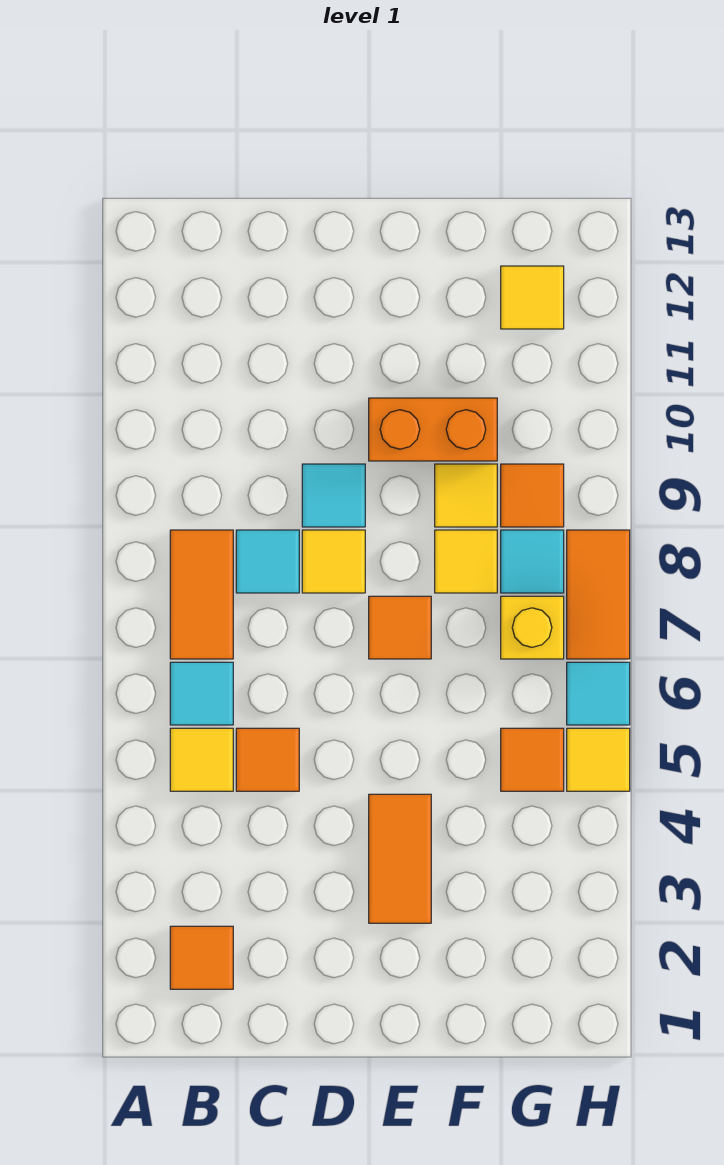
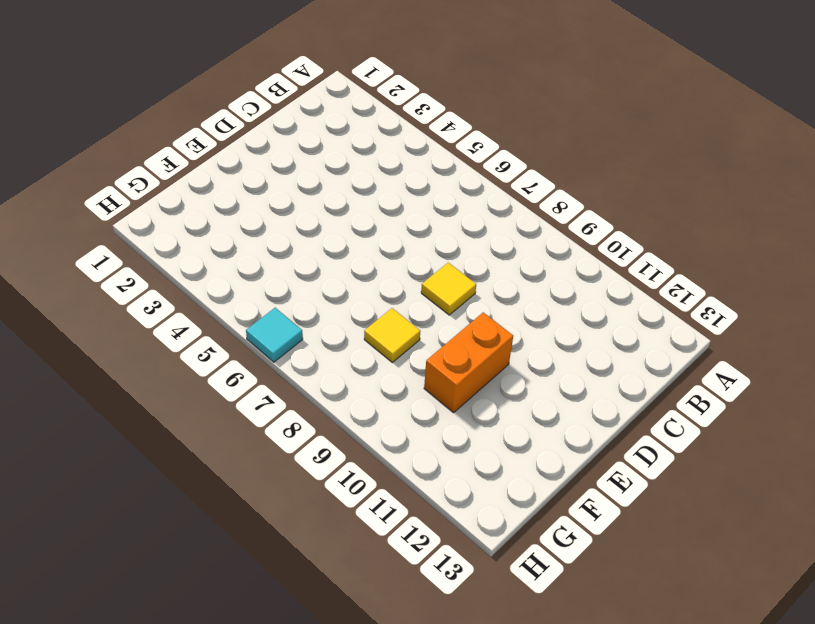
none -> orange tile B2 level 1
none -> yellow tile B5 level 1
none -> cyan tile B6 level 1

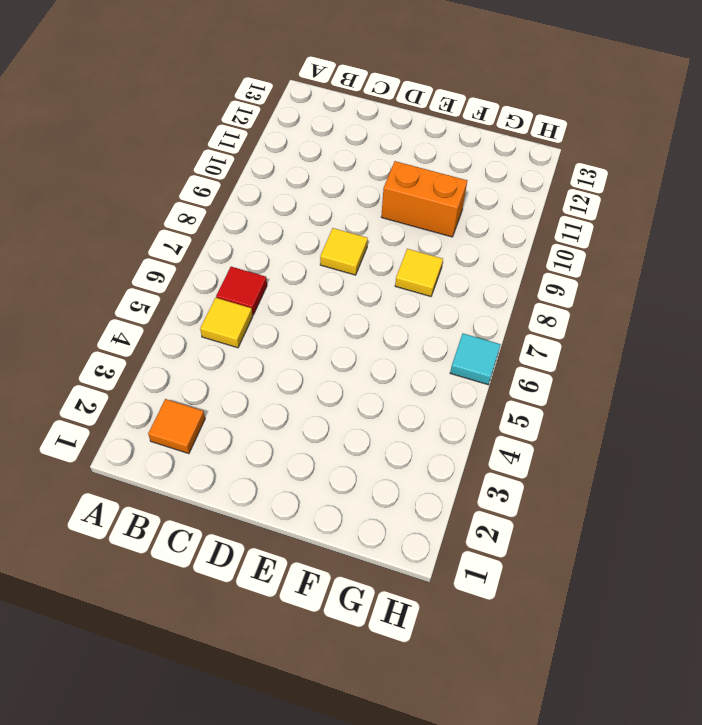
red tile B6 level 1 -> cyan tile B6 level 1
none -> orange tile B7:B8 level 1
none -> orange tile C5 level 1
none -> cyan tile C8 level 1

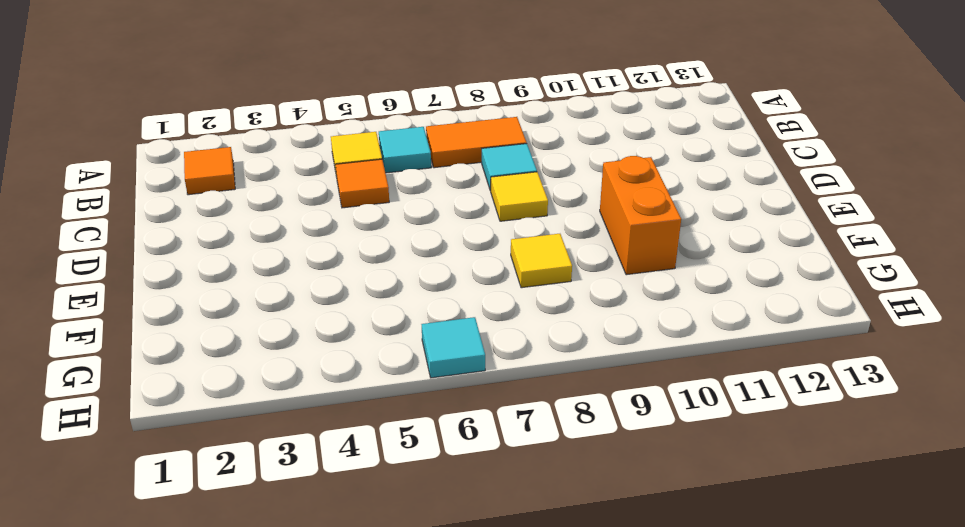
none -> cyan tile D9 level 1
none -> orange tile E3:E4 level 1
none -> orange tile E7 level 1

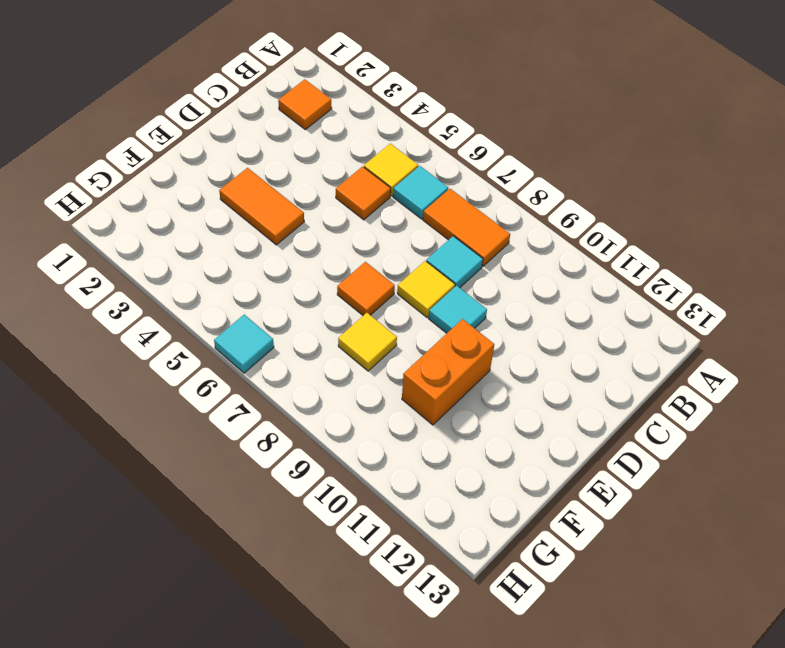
none -> yellow tile F9 level 1
none -> orange tile G5 level 1
none -> yellow brick G7 level 1

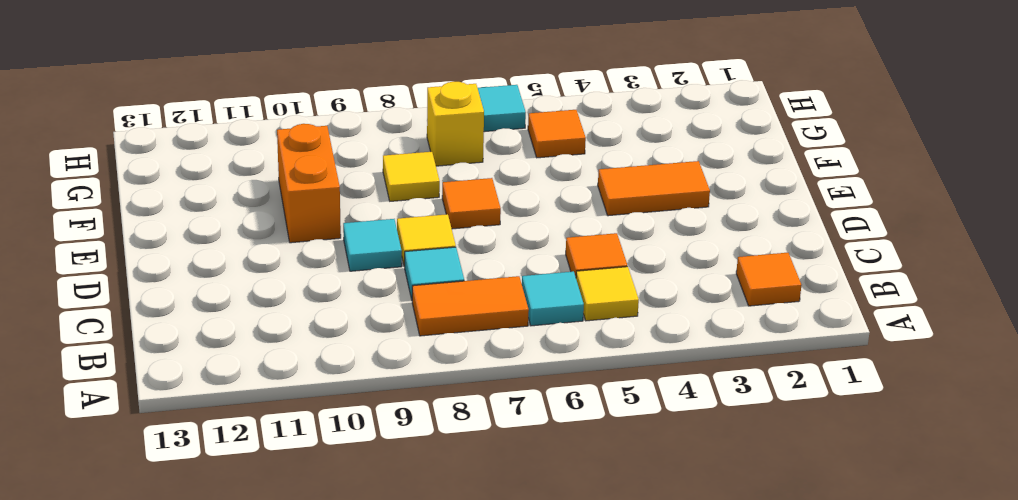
none -> yellow tile F9 level 1
none -> cyan tile G8 level 1
none -> orange tile G9 level 1

